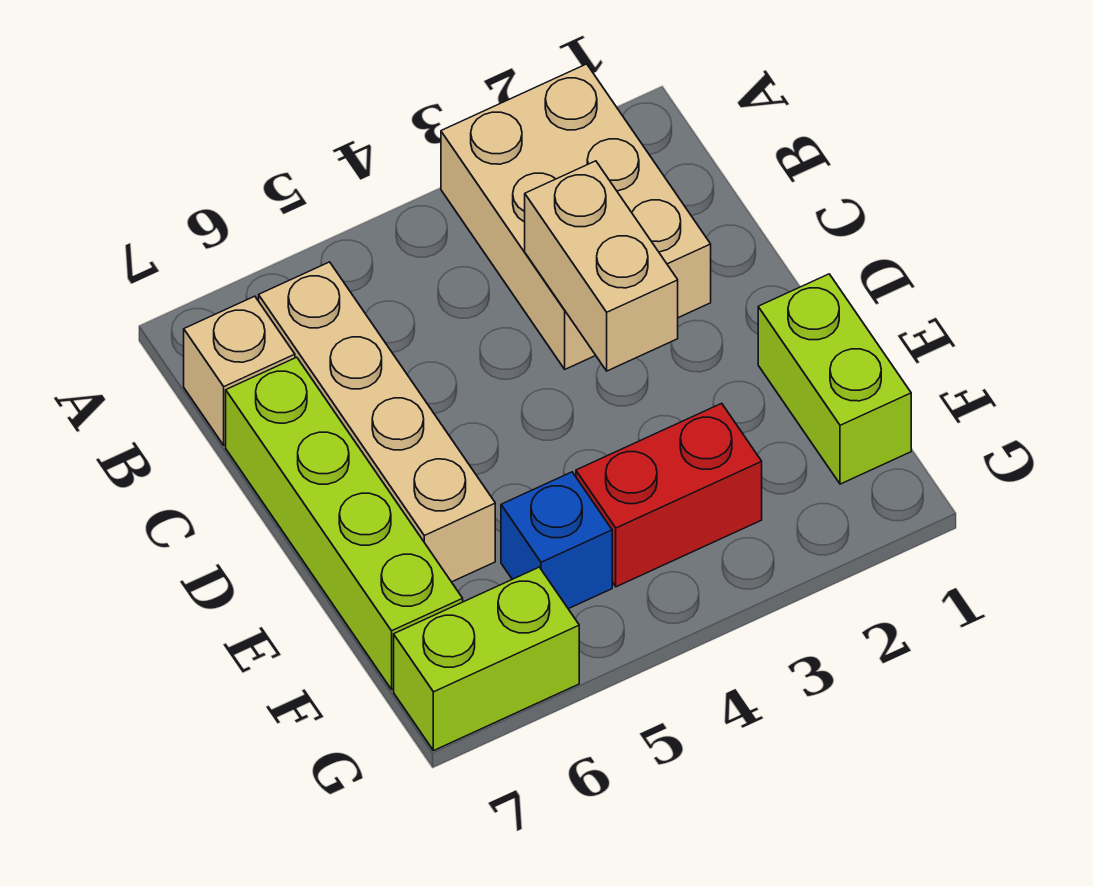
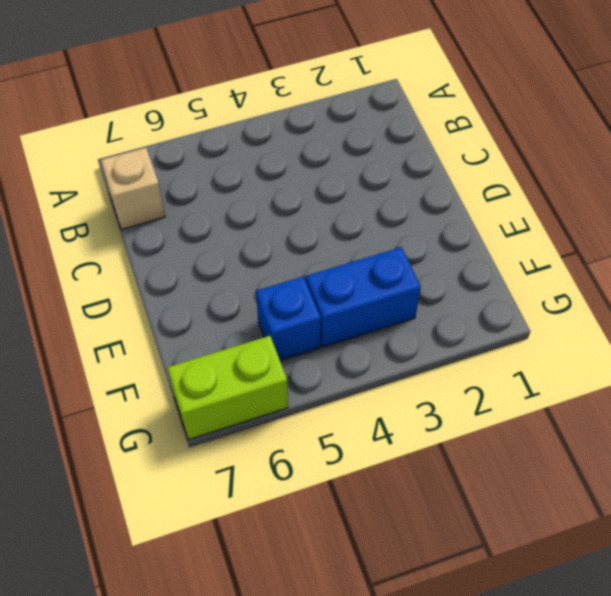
blue brick F3:F4 level 1 -> red brick F3:F4 level 1
none -> tan brick A2:C3 level 1
none -> tan brick B6:E6 level 1

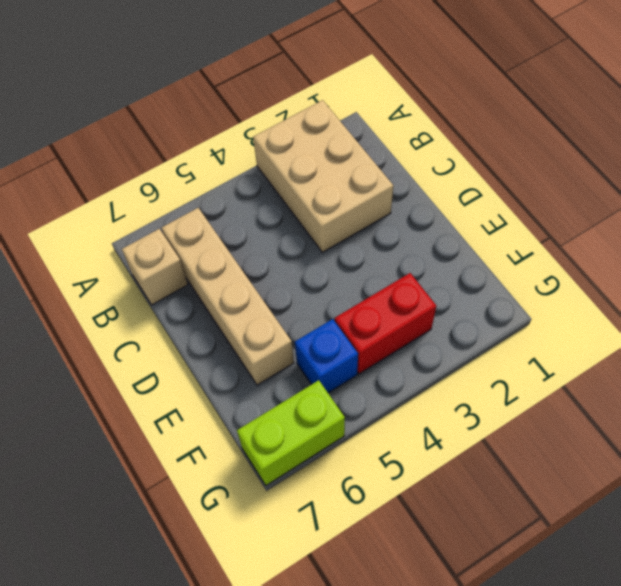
none -> lime brick C7:F7 level 1
none -> lime brick E1:F1 level 1

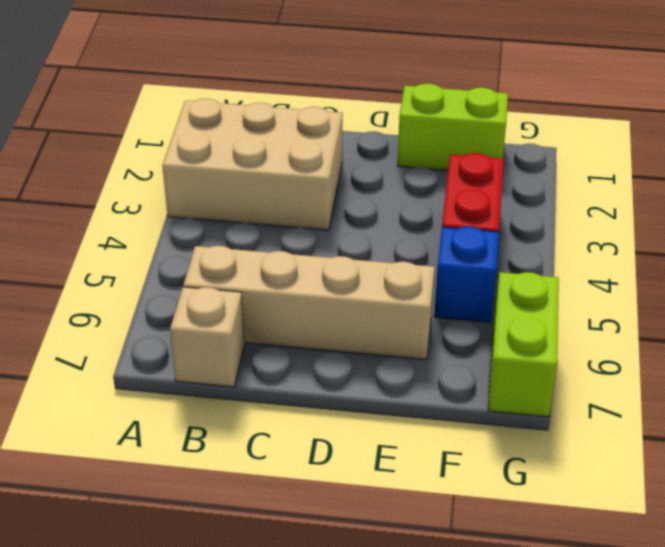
none -> lime brick C7:F7 level 1
none -> tan brick C3:D3 level 2

